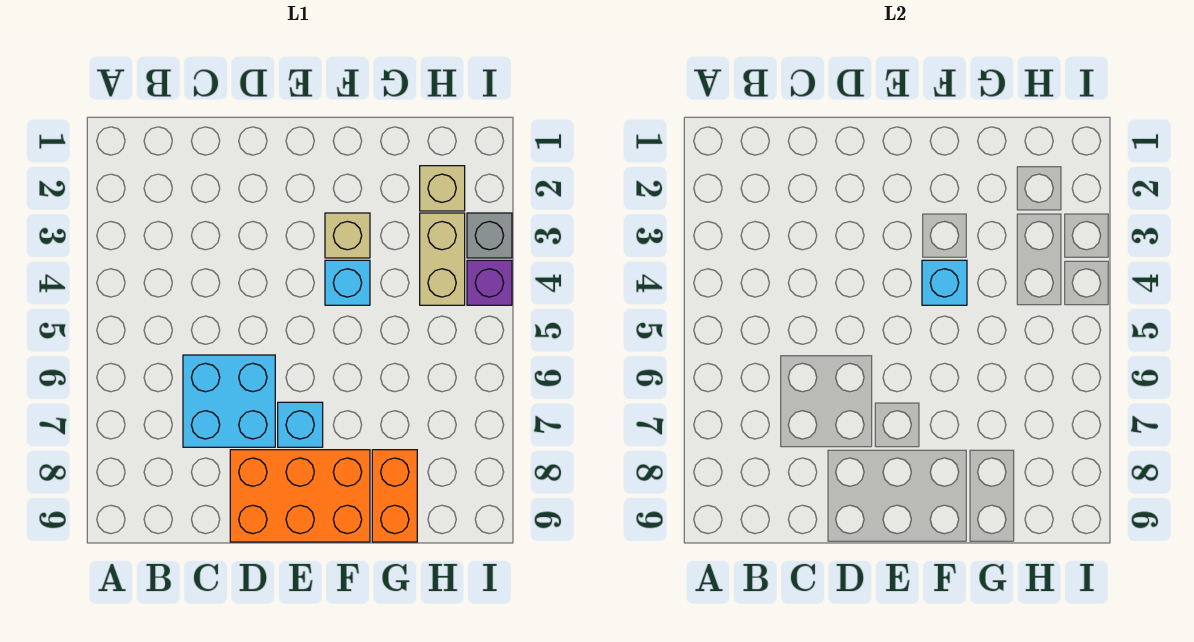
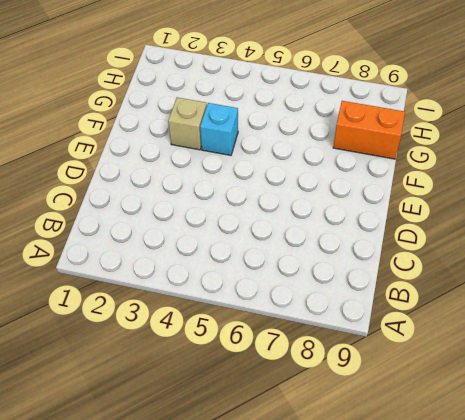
none -> cyan brick C6:D7 level 1
none -> orange brick D8:F9 level 1

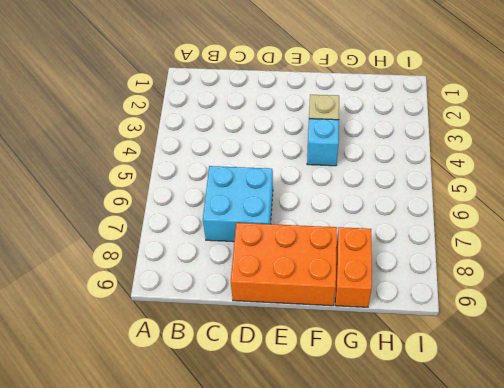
none -> cyan brick E7 level 1
none -> tan brick H2 level 1

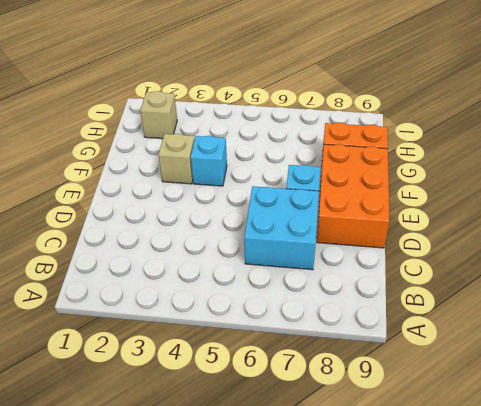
none -> tan brick H3:H4 level 1
none -> grey brick I3 level 1

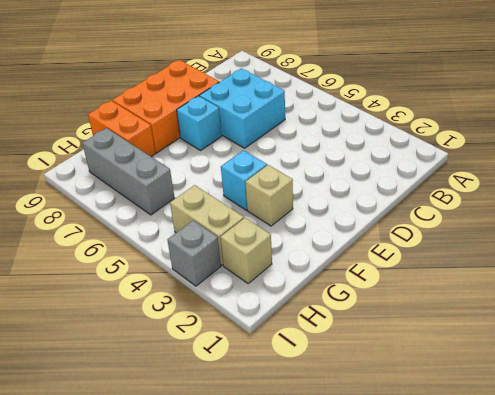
grey brick H6:H8 level 1 -> none
none -> purple brick I4 level 1
none -> cyan brick F4 level 2

